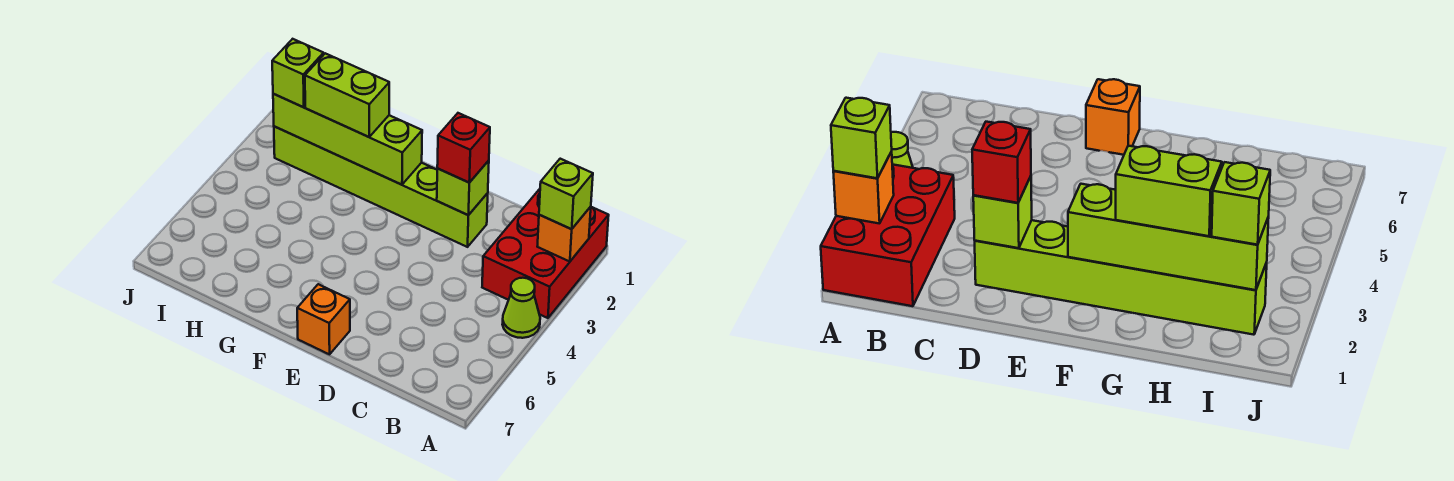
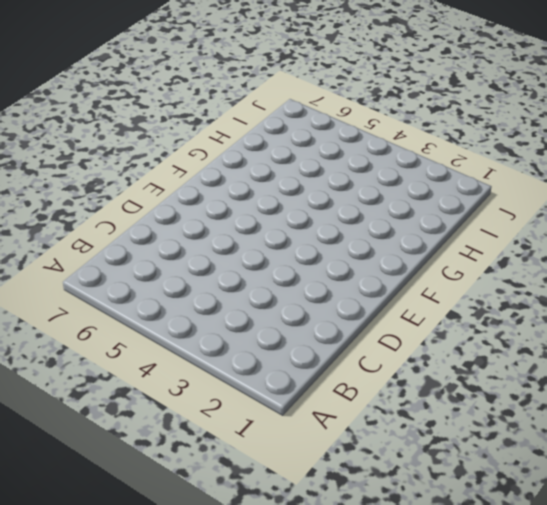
none -> red brick A1:B3 level 1
none -> lime cone A4 level 1

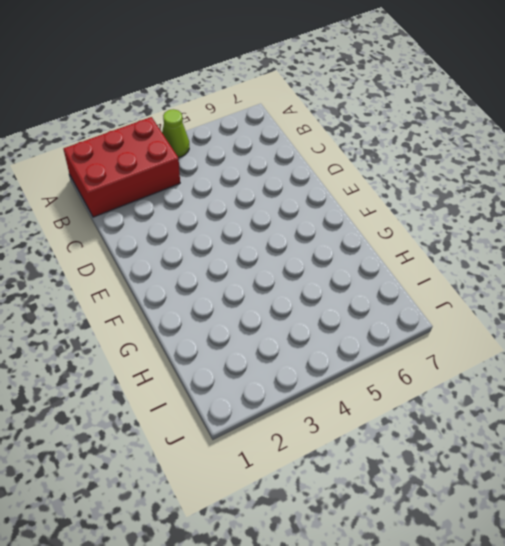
none -> lime brick D2:I2 level 1
none -> orange brick E7 level 1

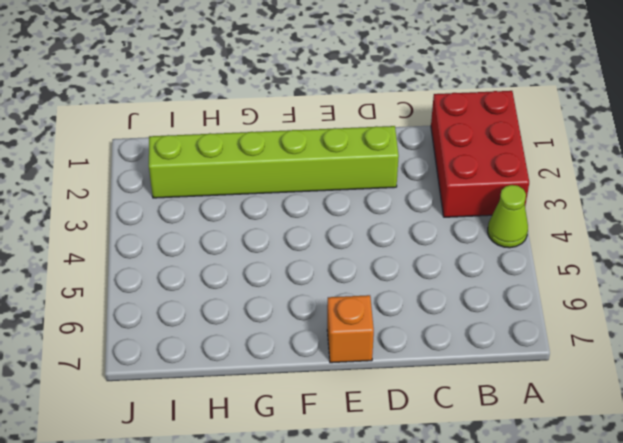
none -> orange brick A2 level 2
none -> lime brick D2 level 2

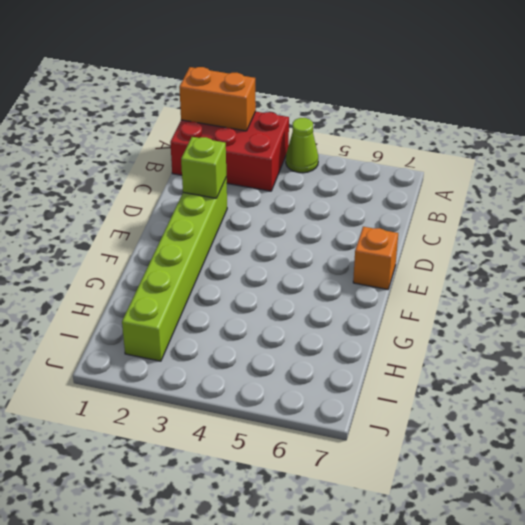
orange brick A1:A2 level 2 -> orange brick A2 level 2
none -> lime brick F2:I2 level 2
none -> lime brick A2 level 3

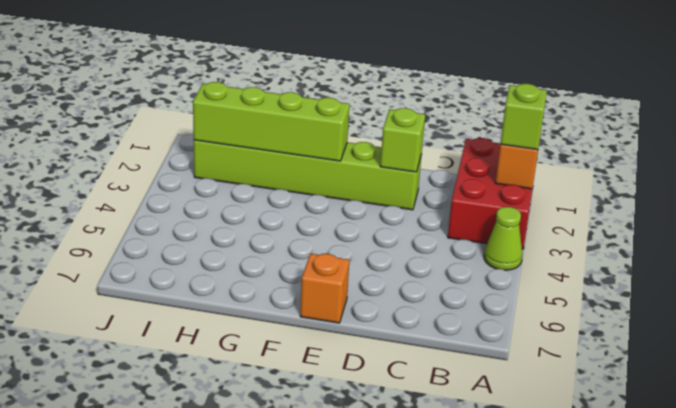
none -> red brick D2 level 3
none -> lime brick G2:H2 level 3

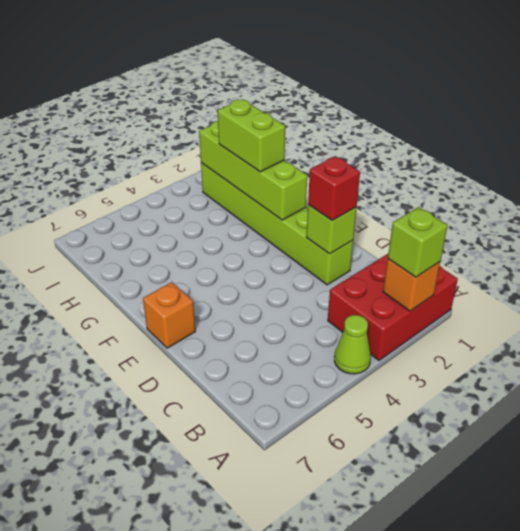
none -> lime brick I2 level 3

